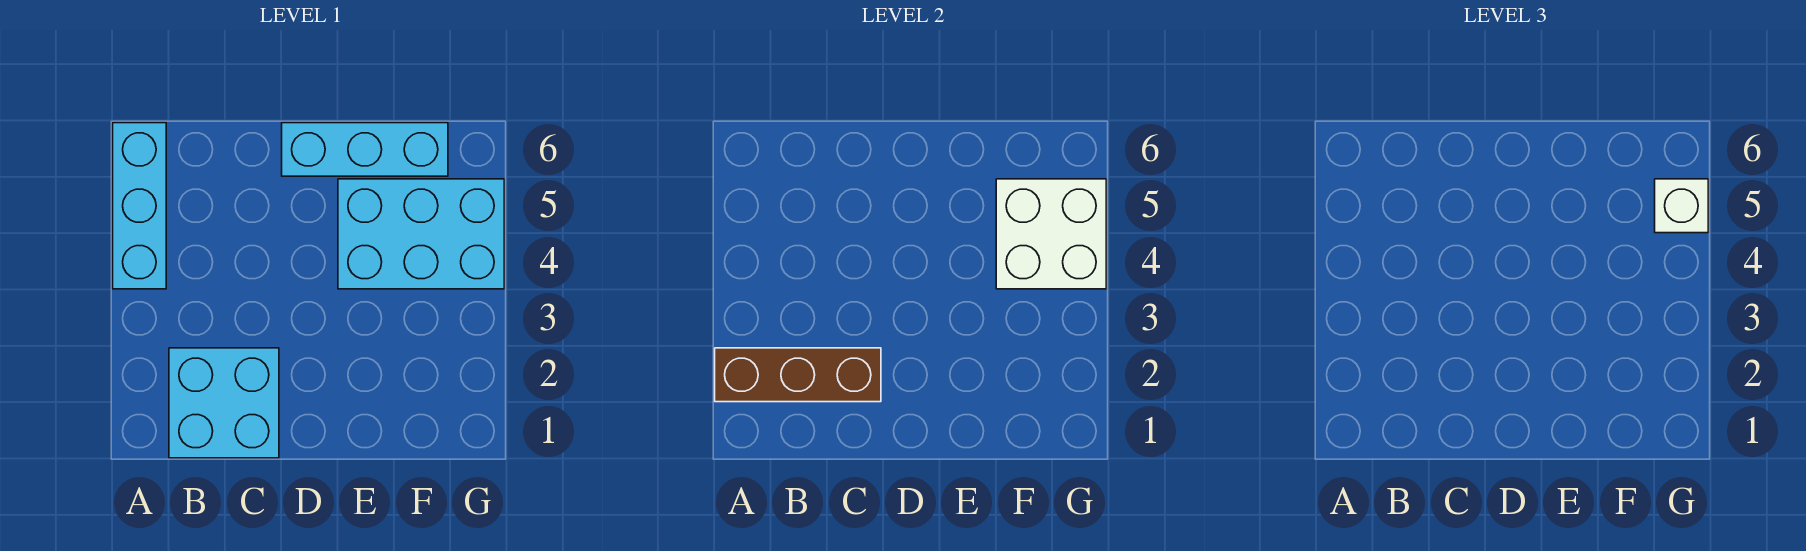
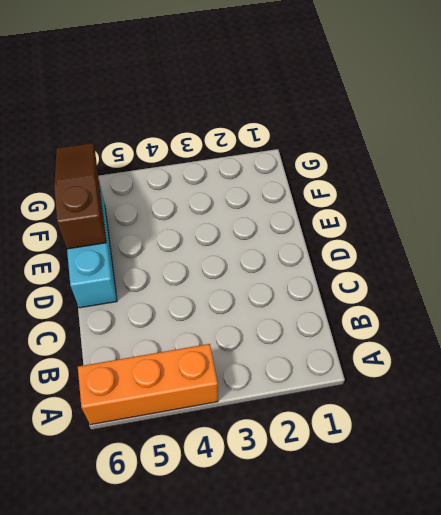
orange brick A4:A6 level 1 -> cyan brick A4:A6 level 1
brown slope E6:G6 level 2 top E -> none
none -> cyan brick B1:C2 level 1
none -> cyan brick E4:G5 level 1

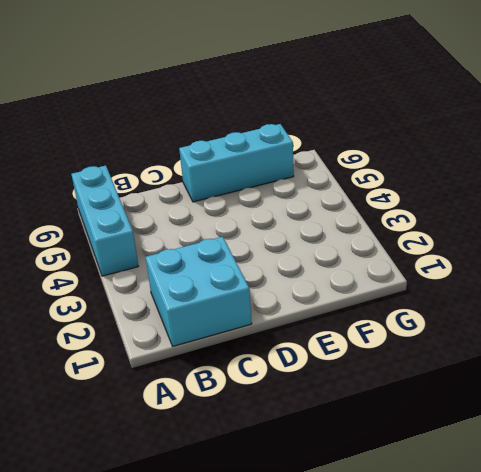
none -> cyan brick E4:G5 level 1
none -> brown brick A2:C2 level 2

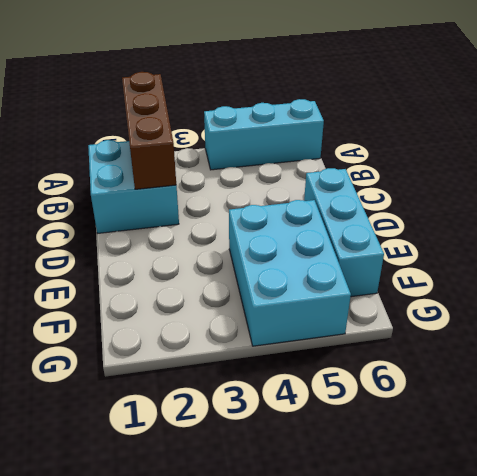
none -> white brick F4:G5 level 2
none -> white brick G5 level 3

